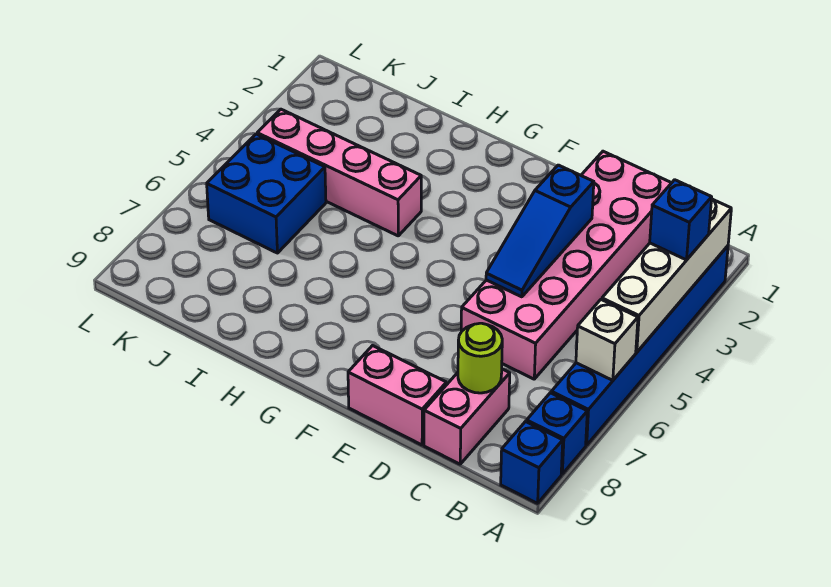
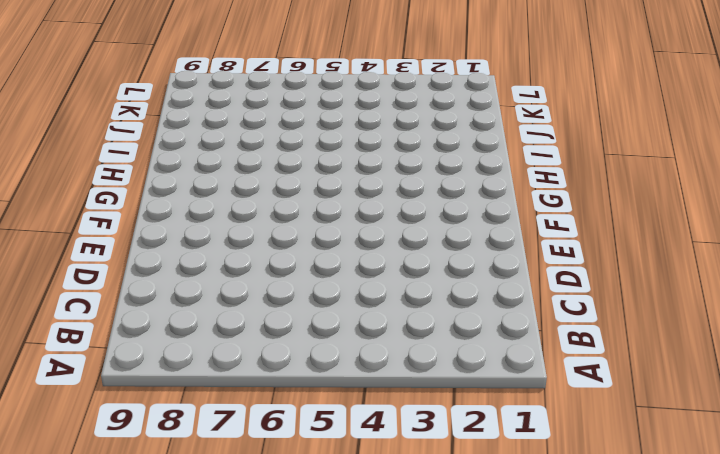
none -> blue brick A2:A7 level 1
none -> blue brick A8 level 1
none -> blue brick A9 level 1

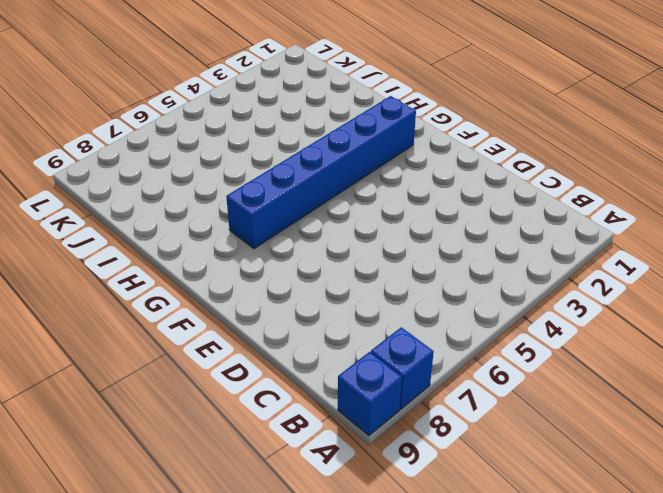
blue brick G2:G7 level 1 -> blue brick A2:A7 level 1
none -> pink brick C1:D6 level 1
none -> pink brick C8:C9 level 1
none -> pink brick D9:E9 level 1

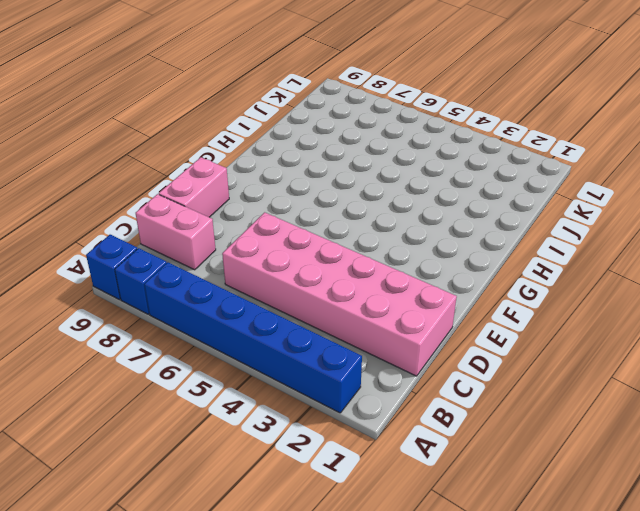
none -> pink brick H4:K4 level 1
none -> blue brick J5:K6 level 1
none -> white brick A2:A5 level 2

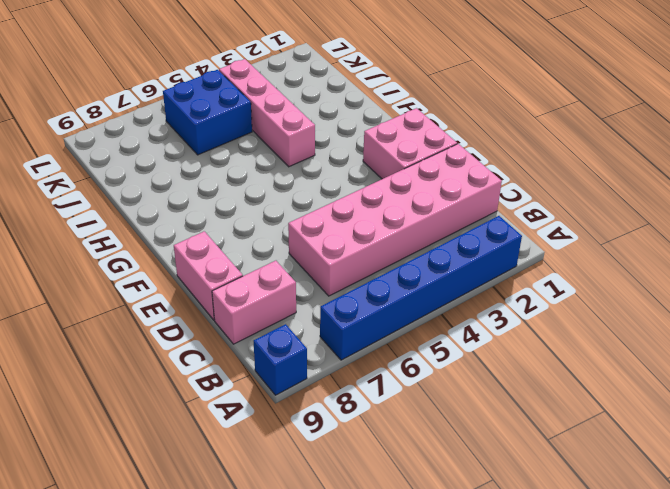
pink brick E1:F2 level 1 -> none
none -> blue brick A8 level 1
none -> white brick A2:A5 level 2
none -> white brick A6 level 2

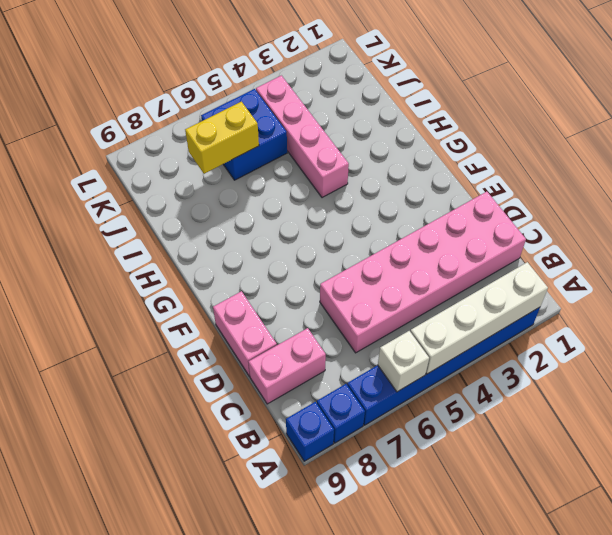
yellow brick J6:J7 level 2 -> none
none -> lime round brick C8 level 2
none -> blue slope D3:D5 level 2 top 3
none -> blue brick A3 level 3

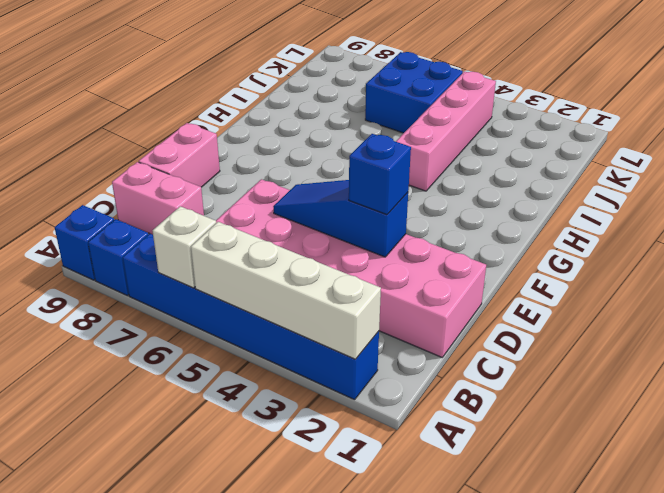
blue brick D3 level 3 -> blue brick A3 level 3
none -> lime round brick C8 level 2

